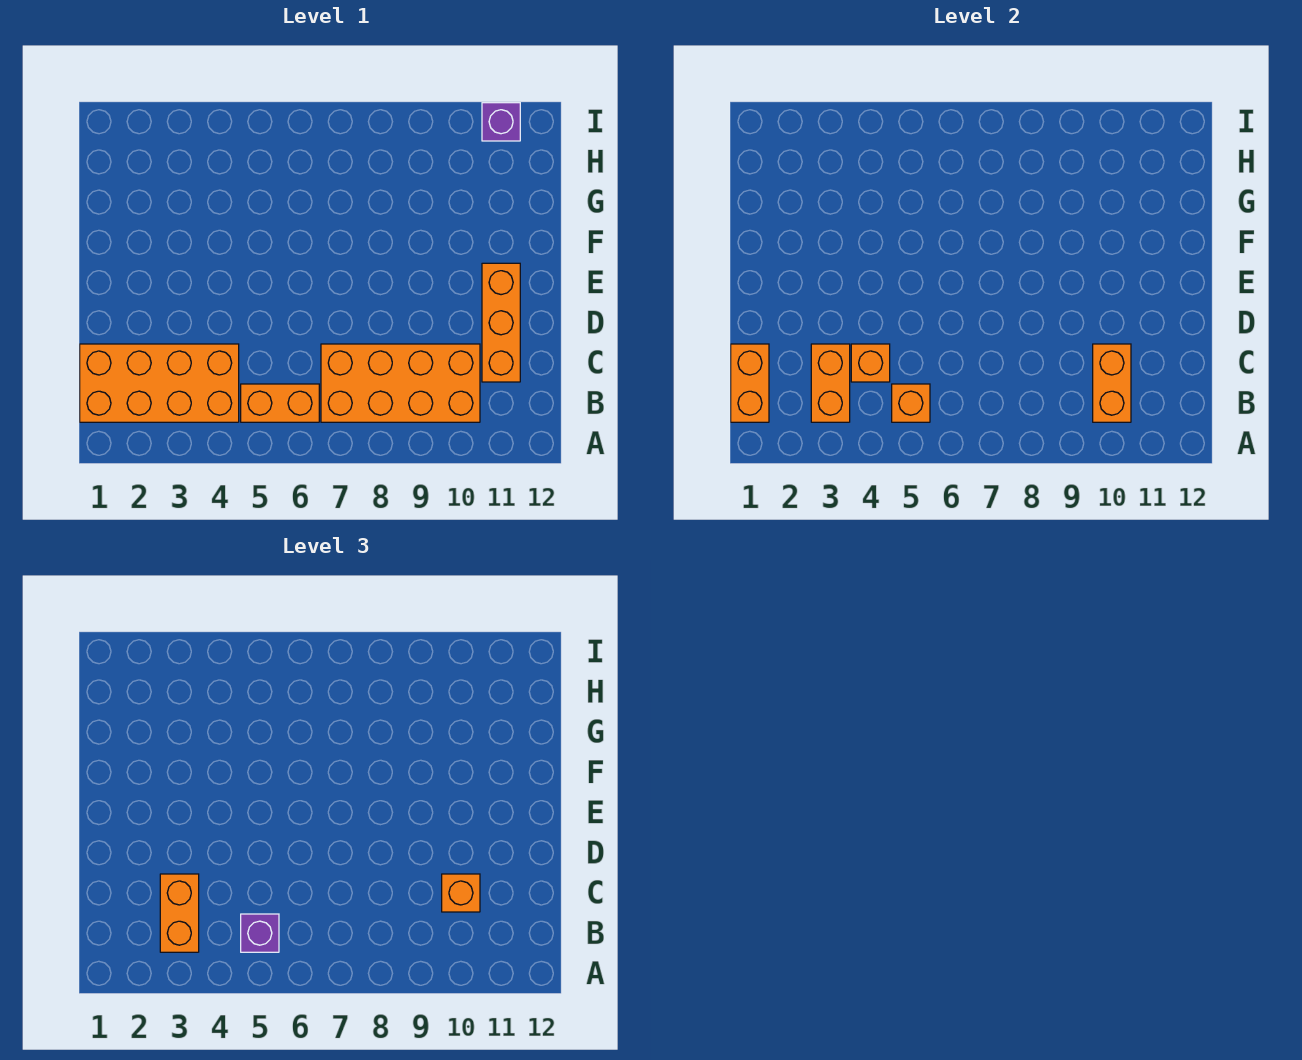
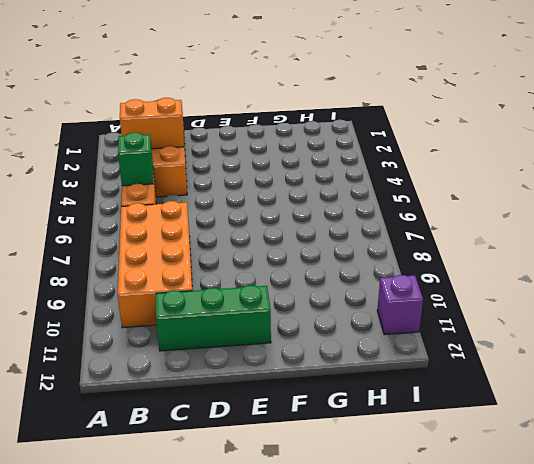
green brick B5 level 2 -> orange brick B5 level 2
green brick C11:E11 level 1 -> orange brick C11:E11 level 1
none -> orange brick B1:C1 level 2
none -> orange brick B10:C10 level 2
none -> orange brick C4 level 2

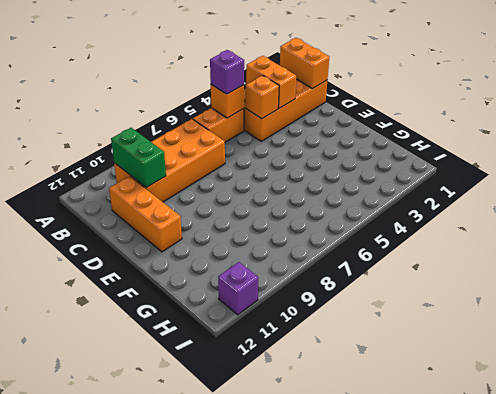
green brick B10:C10 level 2 -> orange brick B10:C10 level 2
none -> orange brick B3:C3 level 3
none -> orange brick C10 level 3

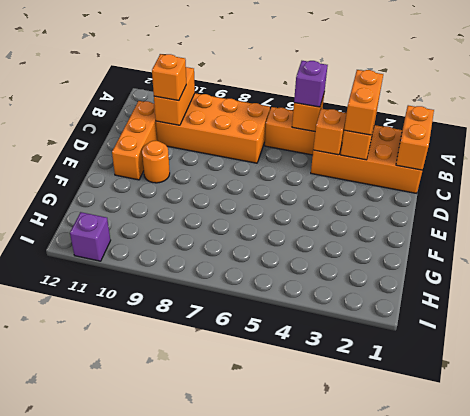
orange round brick E10 level 1 -> none

